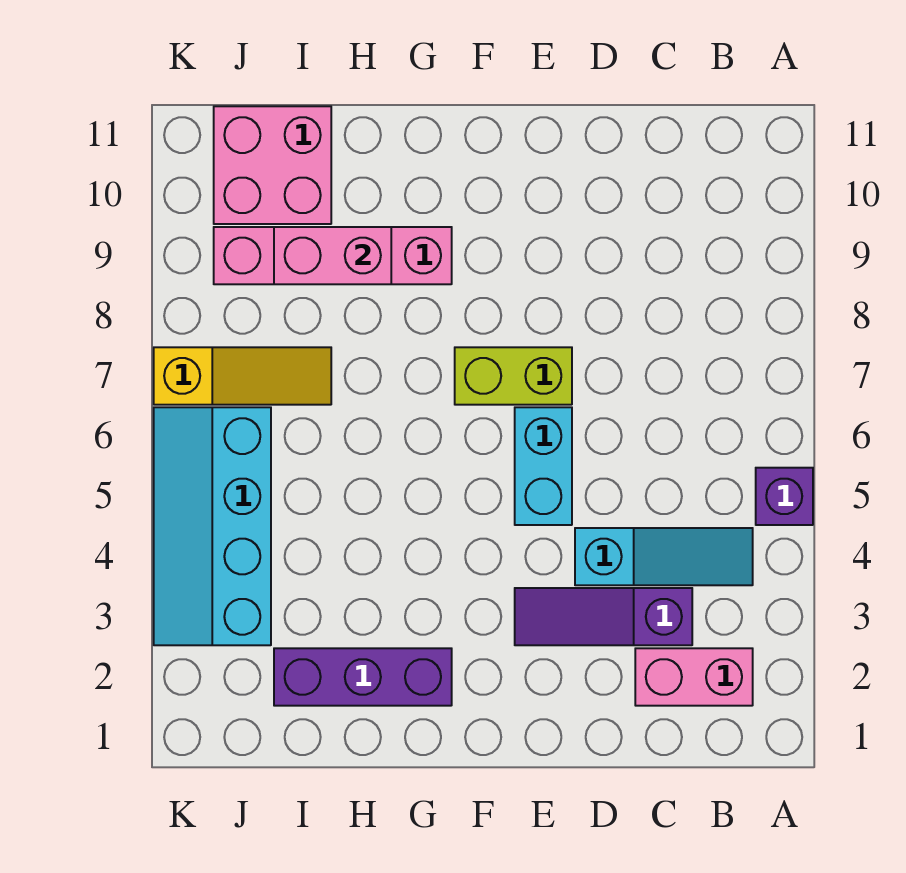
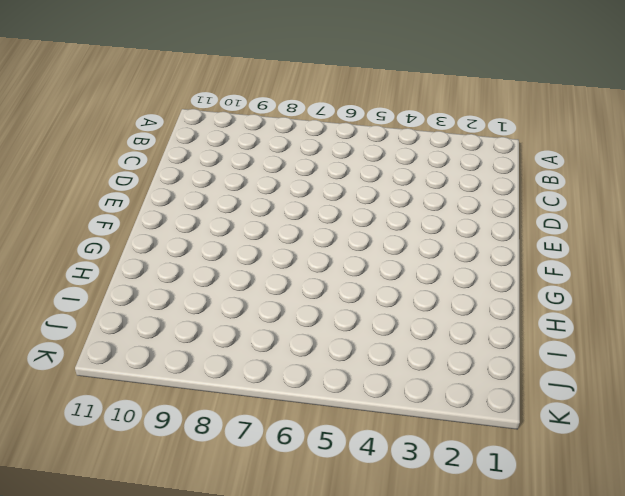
none -> purple brick A5 level 1
none -> pink brick B2:C2 level 1
none -> cyan slope B4:D4 level 1 top D

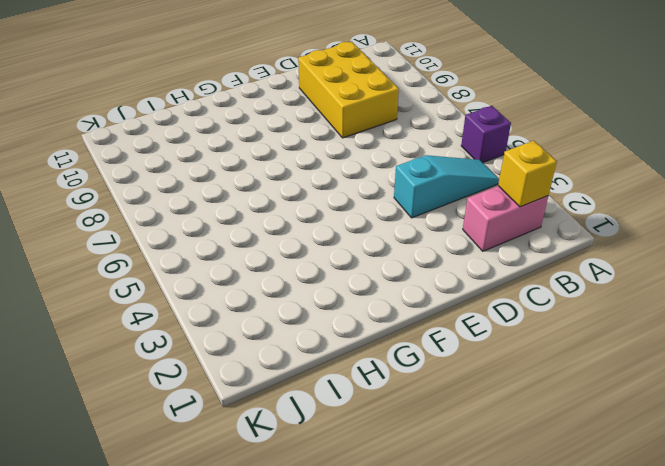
yellow brick B2 level 2 -> none
yellow brick C8:D10 level 1 -> none
none -> purple slope C3:E3 level 1 top C
none -> cyan brick E5:E6 level 1
none -> lime brick E7:F7 level 1

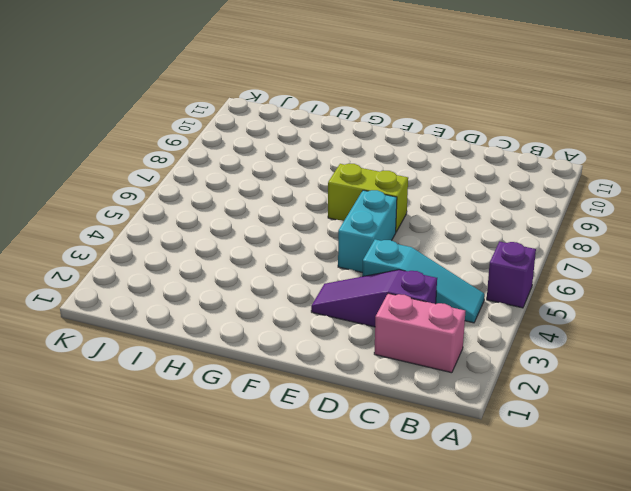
none -> purple brick G2:I2 level 1
none -> pink brick G9:J9 level 1
none -> yellow slope I7:K7 level 1 top K

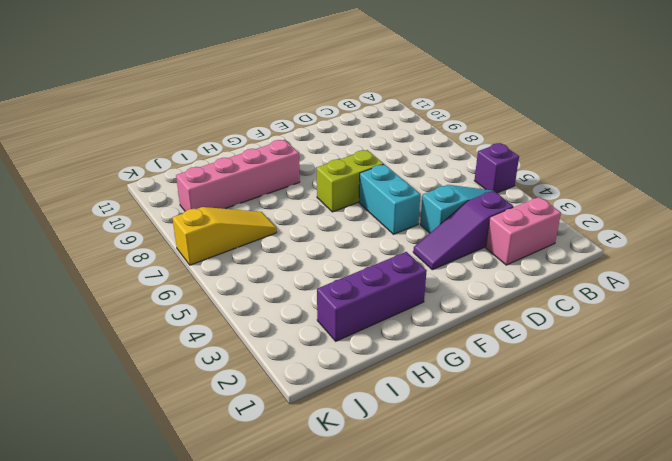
none -> pink brick I10:J11 level 1
none -> cyan slope J3:K6 level 1 top J
none -> pink brick H9:I9 level 2

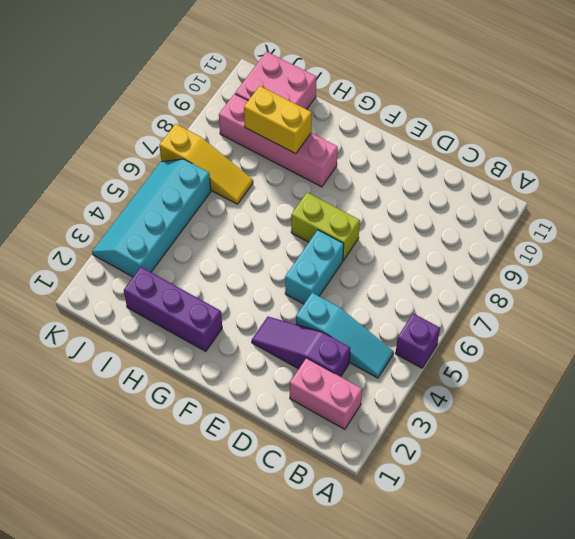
yellow brick H9:I9 level 2 -> pink brick H9:I9 level 2

